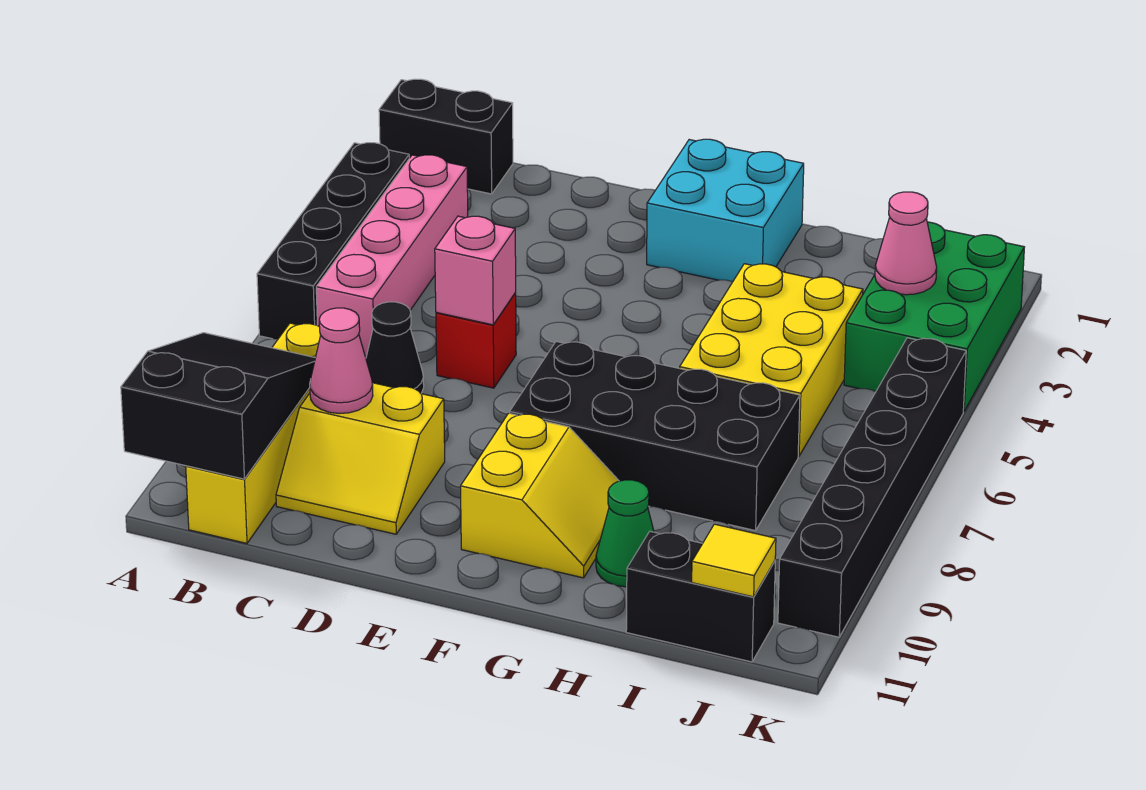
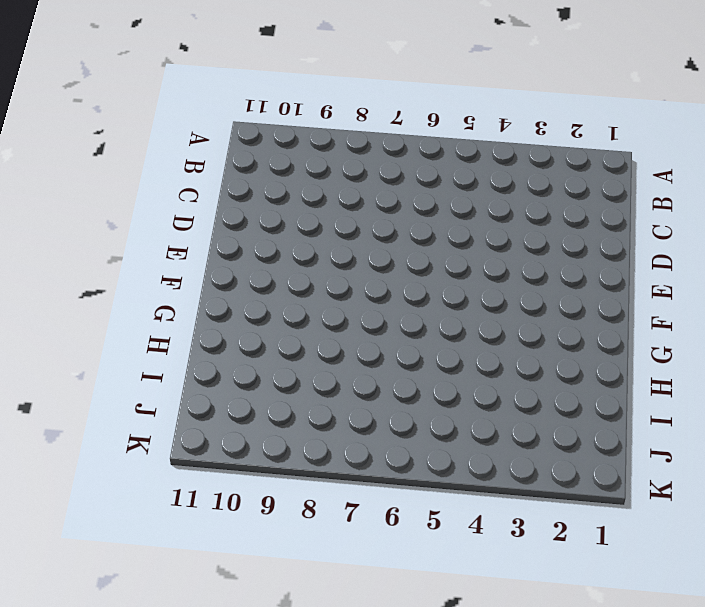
none -> black brick A1:B1 level 1
none -> black brick A3:A6 level 1
none -> pink brick B3:B6 level 1

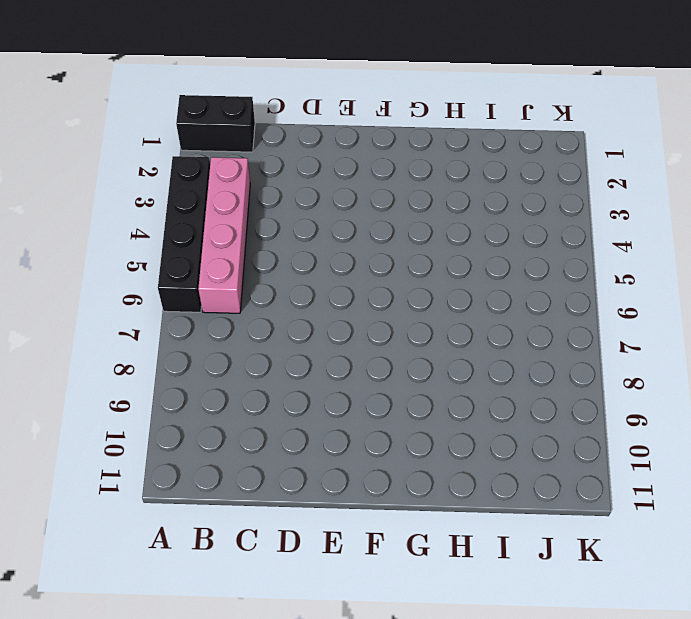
none -> yellow brick B8:B11 level 1
none -> black cone C7 level 1
none -> yellow slope C9:D10 level 1 top 9

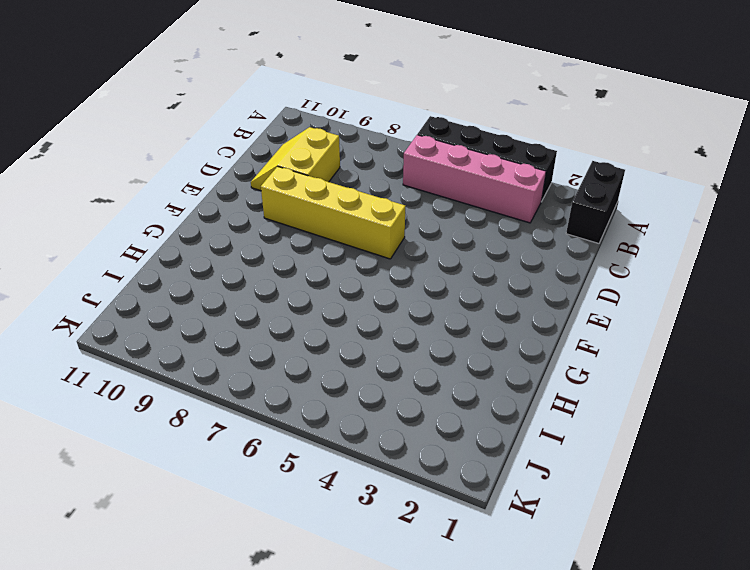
yellow brick E6:E9 level 1 -> yellow brick B8:B11 level 1
none -> black cone C7 level 1
none -> red brick D6 level 1
none -> cyan brick F1:G2 level 1

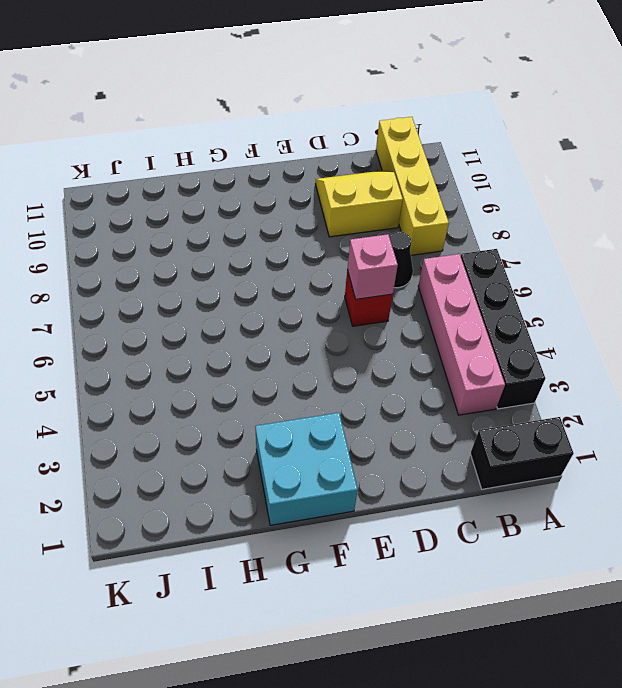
none -> black brick F7:I8 level 1
none -> yellow slope F9:G10 level 1 top F
none -> yellow brick H4:I6 level 1

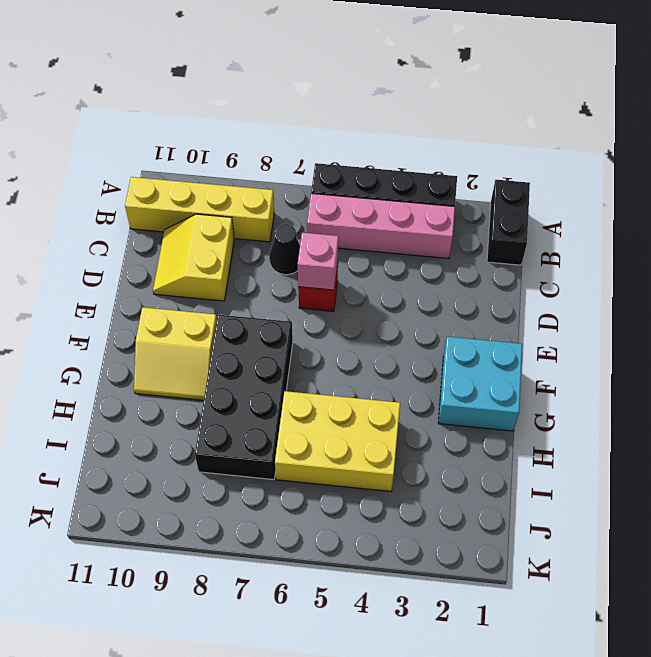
none -> green cone H10 level 1
none -> black brick I11:J11 level 1
none -> green brick J2:K4 level 1

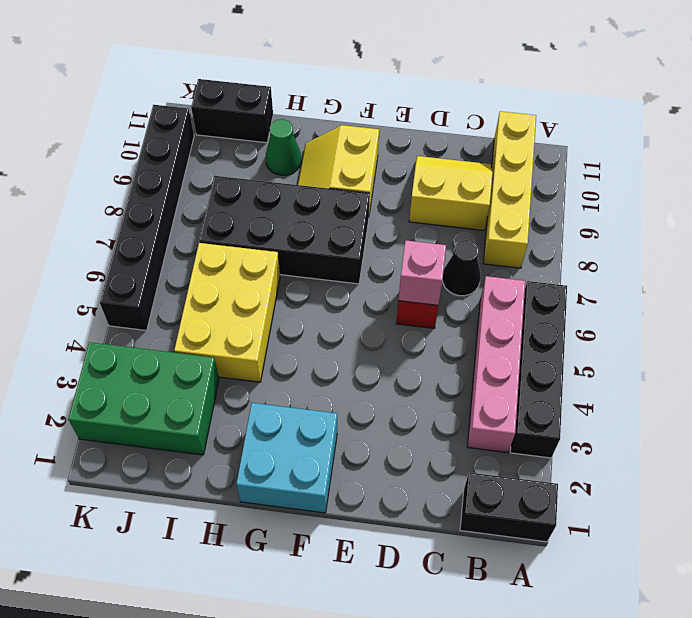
green brick I2:K3 level 1 -> green brick J2:K4 level 1
none -> black slope A9:B11 level 2 top 11
none -> pink cone C9 level 2
none -> pink cone J3 level 2

